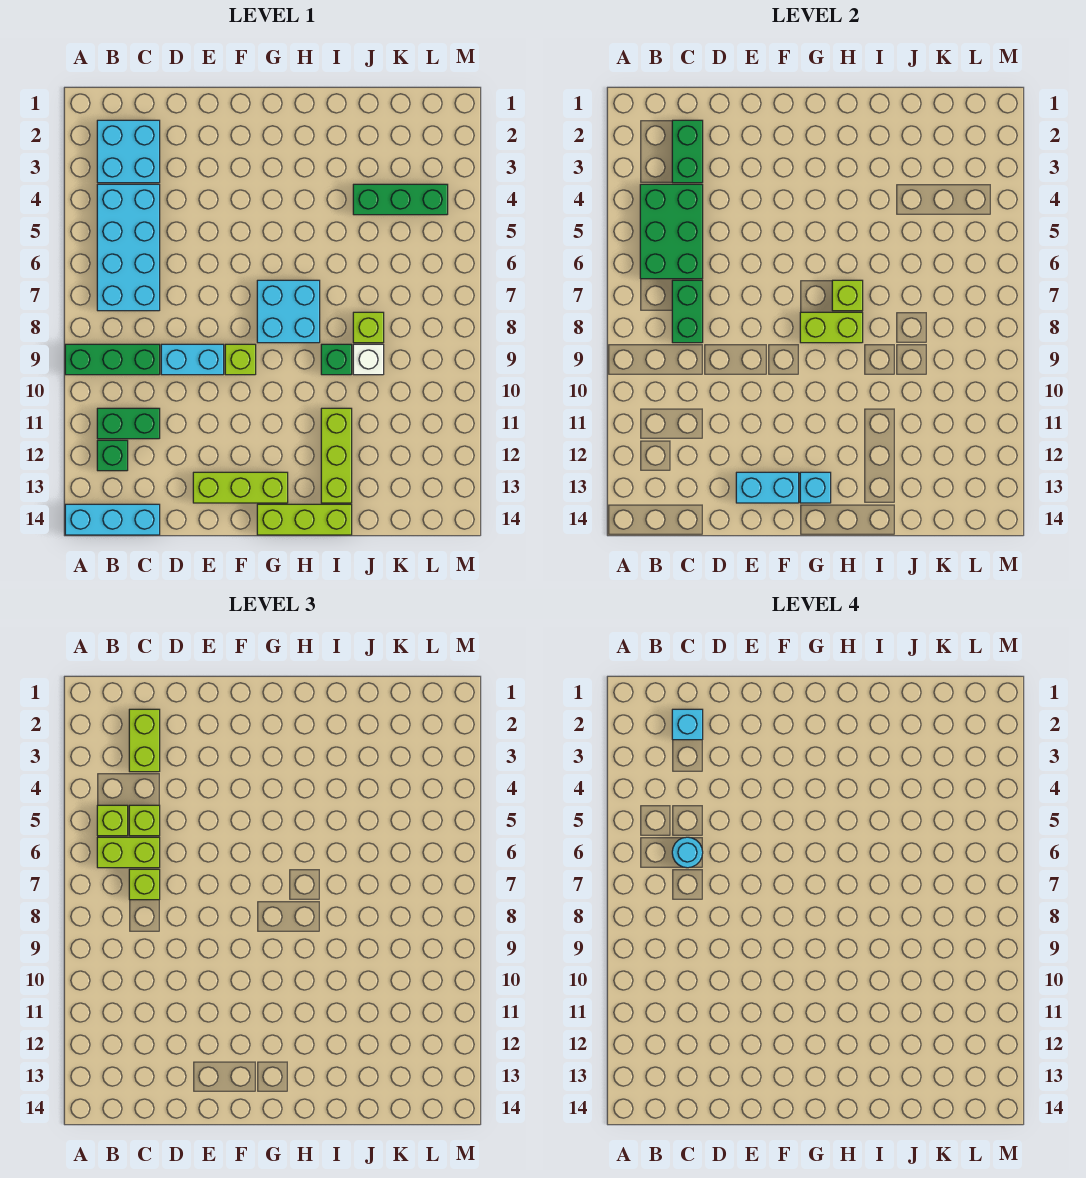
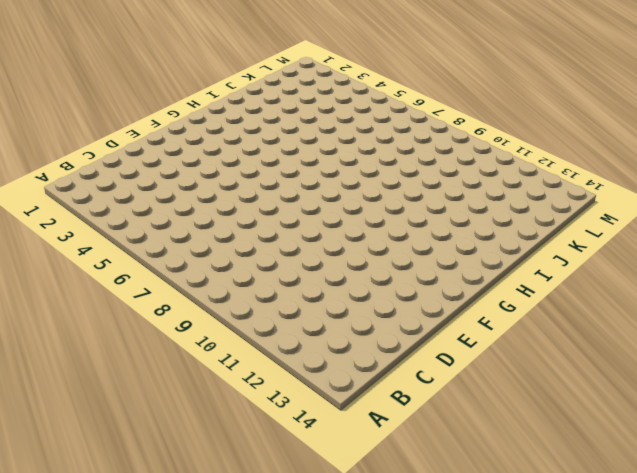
none -> green brick A9:C9 level 1
none -> cyan brick A14:C14 level 1
none -> cyan brick B2:C3 level 1
none -> cyan brick B4:C7 level 1

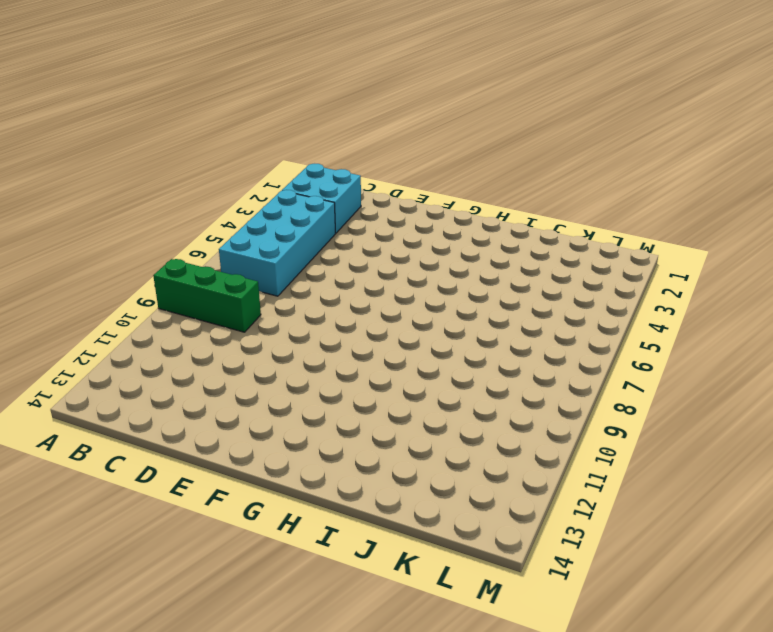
none -> cyan brick A14:C14 level 1
none -> green brick B11:C11 level 1
none -> green brick B12 level 1
none -> cyan brick D9:E9 level 1

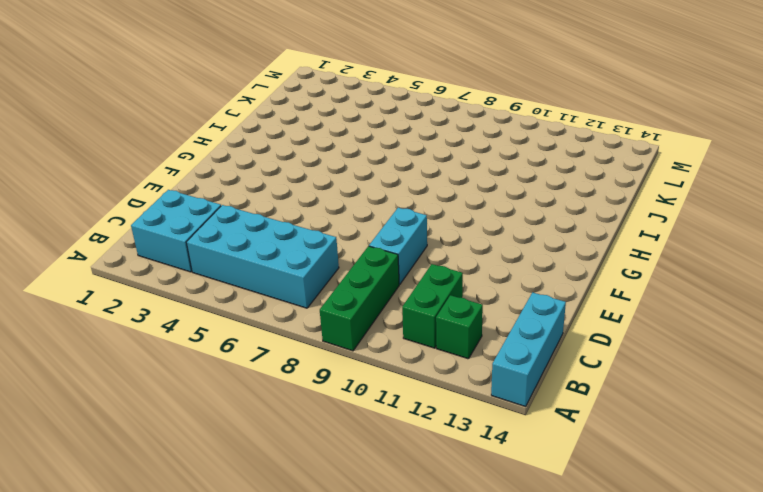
none -> lime brick E13:G13 level 1
none -> lime brick F9 level 1
none -> cyan brick G7:H8 level 1
none -> lime brick G14:I14 level 1

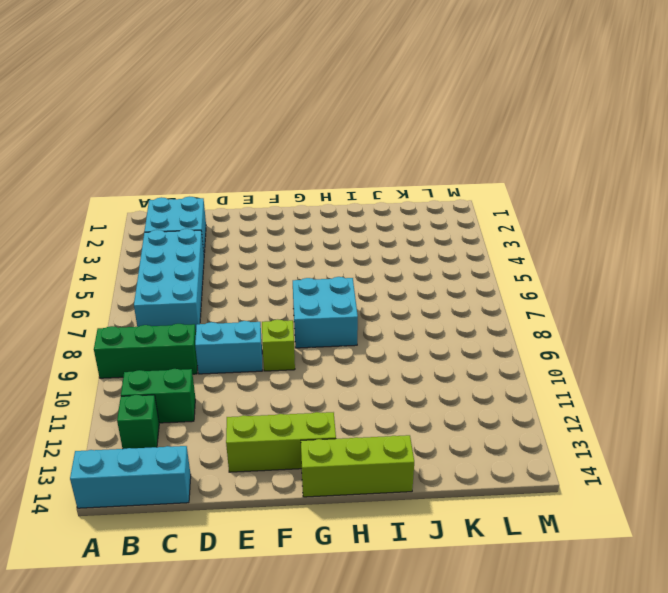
none -> green brick I9 level 1
none -> lime brick I11:I13 level 1
none -> green brick J4:L4 level 1
none -> lime brick J8 level 1

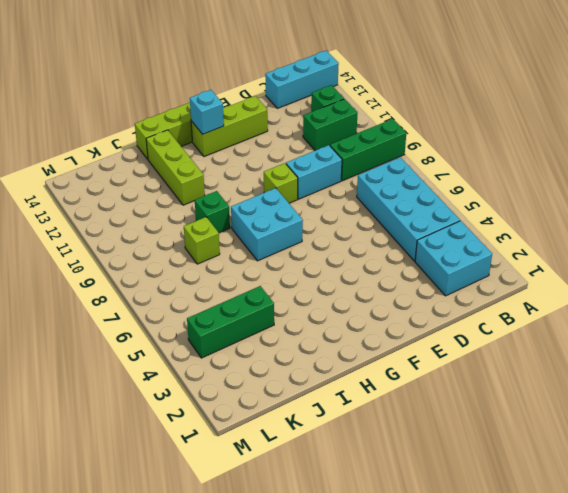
none -> white brick J9 level 1
none -> green brick B4:C6 level 2
none -> green brick C2:C3 level 2
none -> green brick C7:C8 level 2

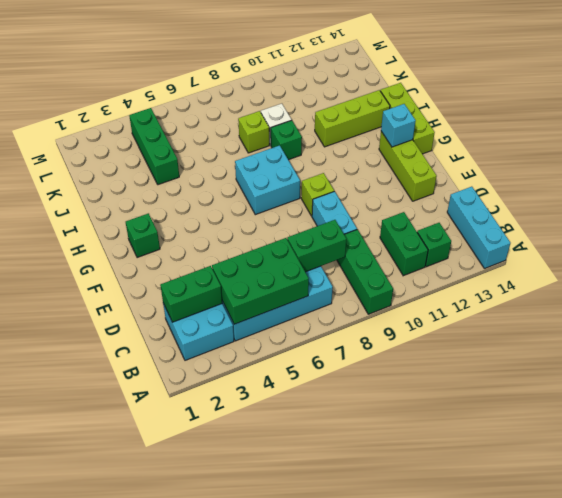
green brick G2 level 1 -> none
none -> cyan brick E13:F13 level 2
none -> lime brick G8:H8 level 2
none -> lime brick H7 level 2
none -> lime brick B5 level 3

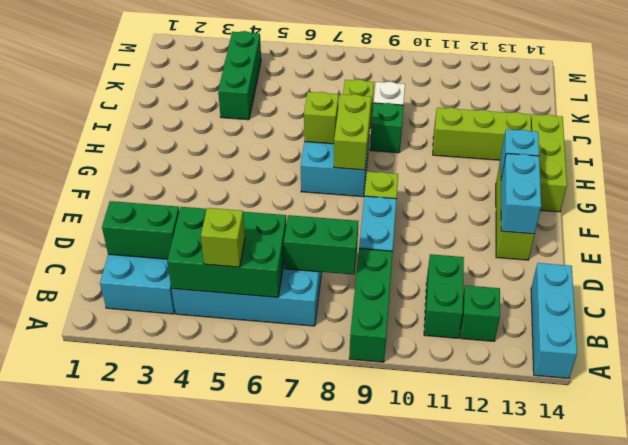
none -> lime brick B6:C6 level 3
none -> lime brick C2:C3 level 3
none -> lime brick C5 level 3
none -> lime brick C7 level 3

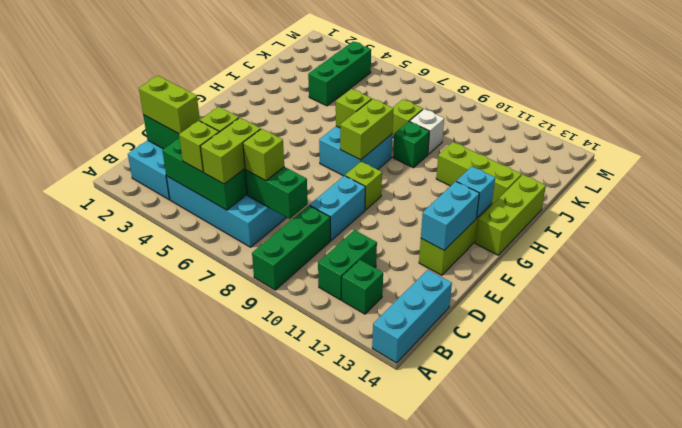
none -> cyan brick C2 level 4
none -> cyan round brick C6 level 4

